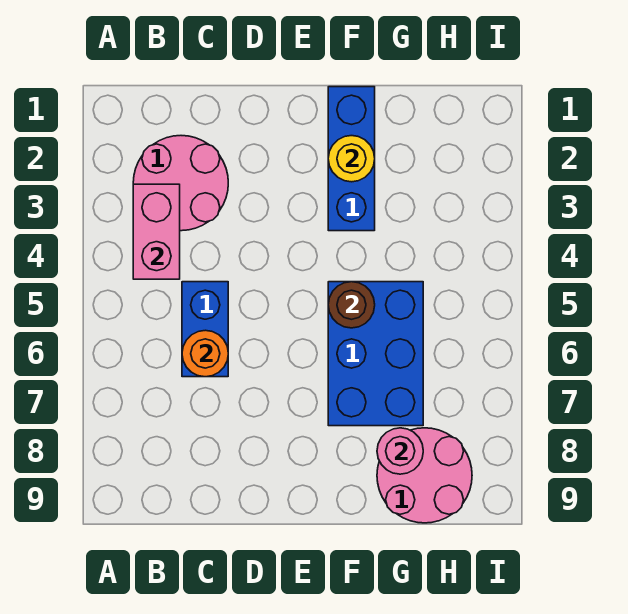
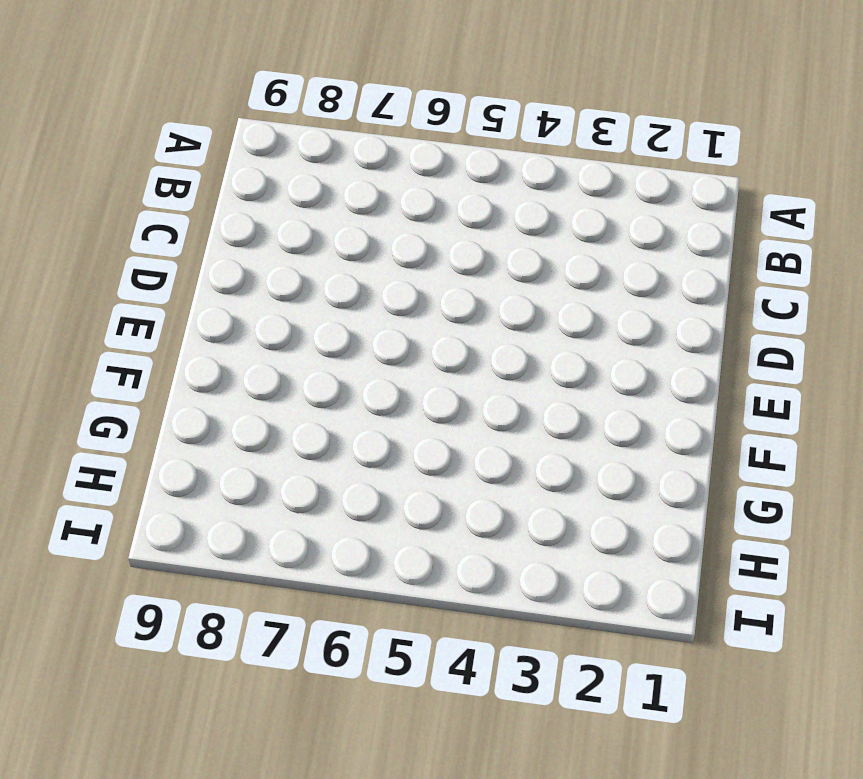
none -> pink round brick B2:C3 level 1
none -> blue brick C5:C6 level 1

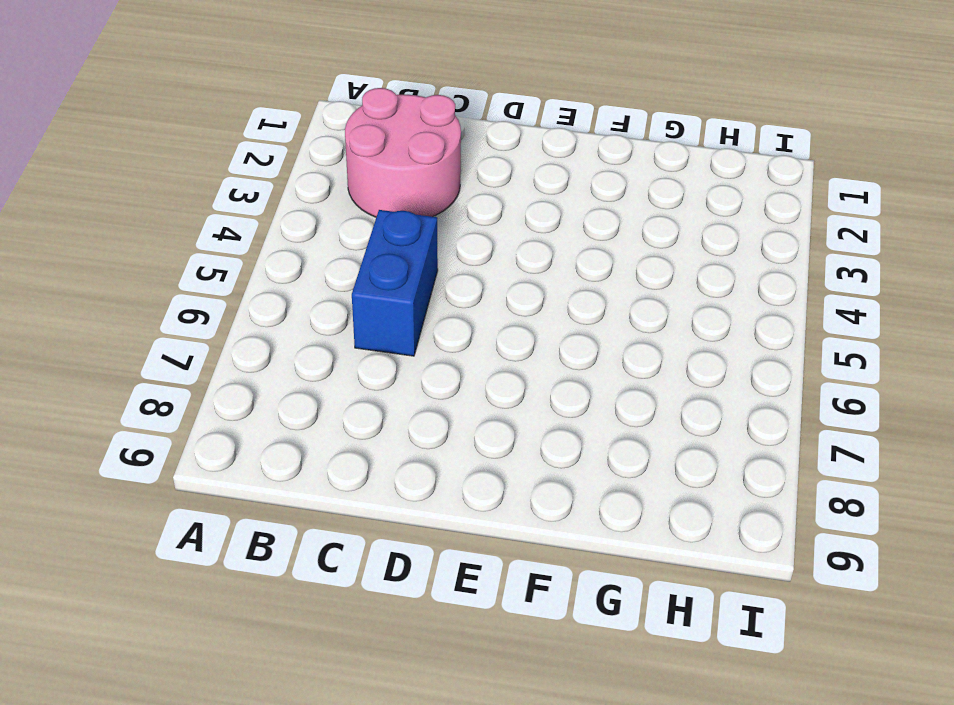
none -> blue brick F1:F3 level 1
none -> blue brick F5:G7 level 1

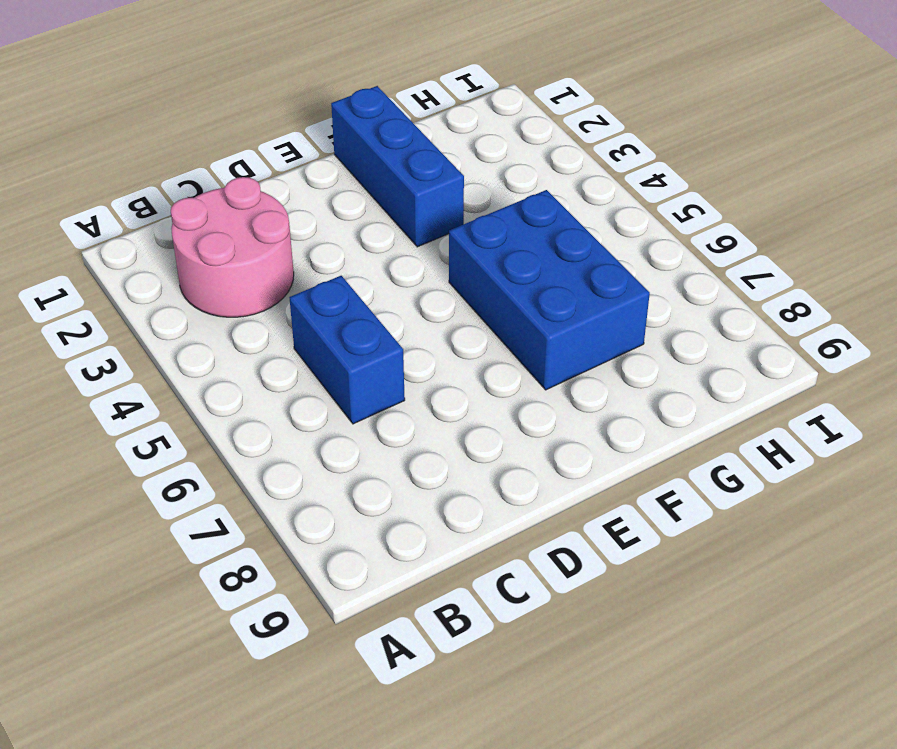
none -> pink round brick G8:H9 level 1
none -> pink brick B3:B4 level 2

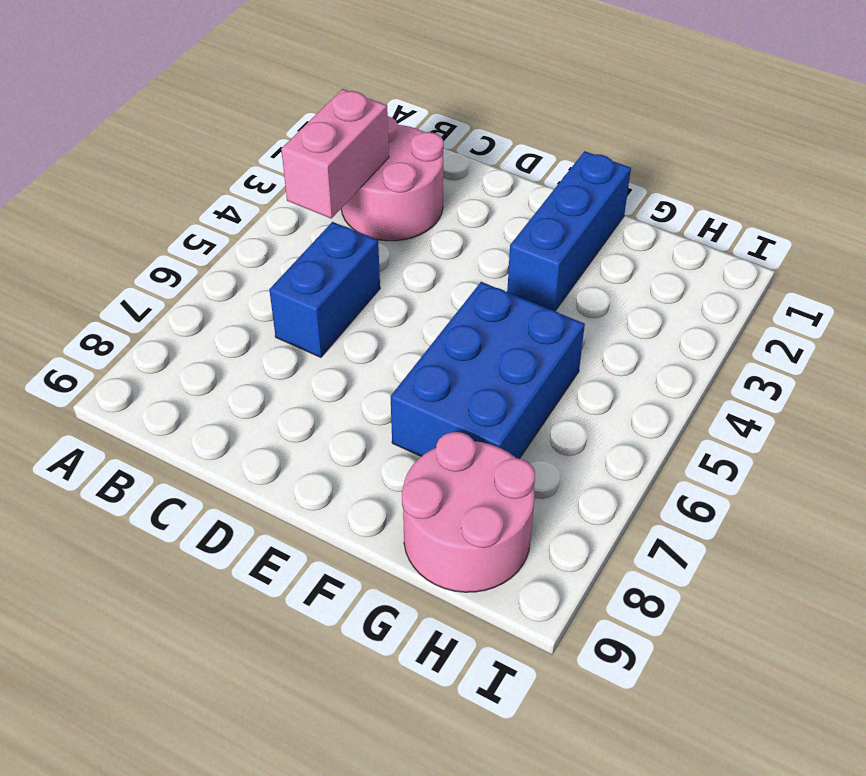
none -> orange round brick C6 level 2
none -> yellow round brick F2 level 2

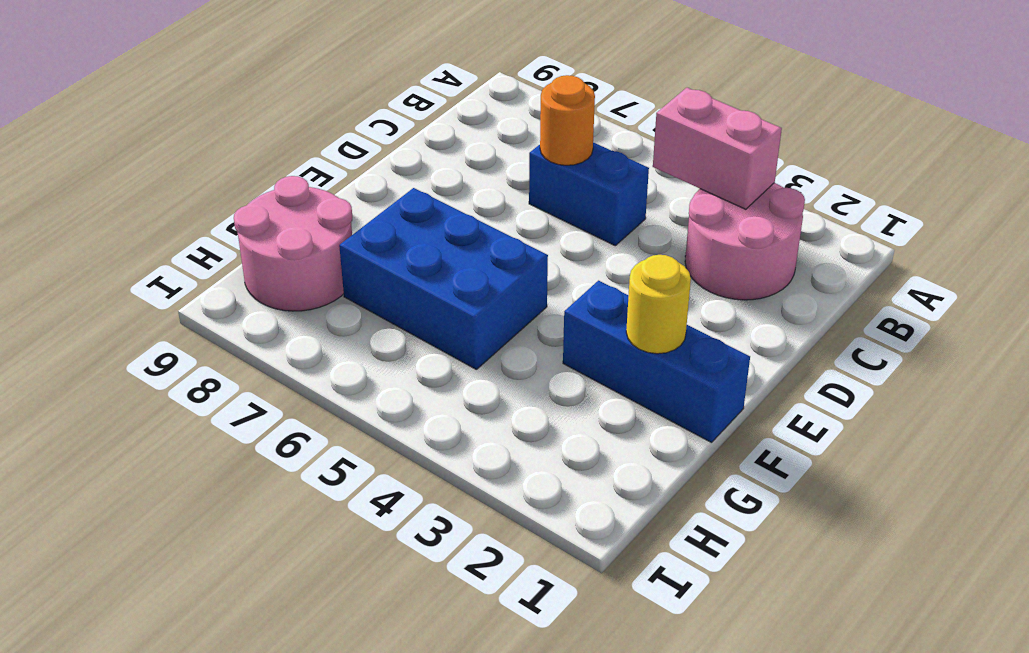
none -> brown round brick F5 level 2
none -> pink round brick G8 level 2

